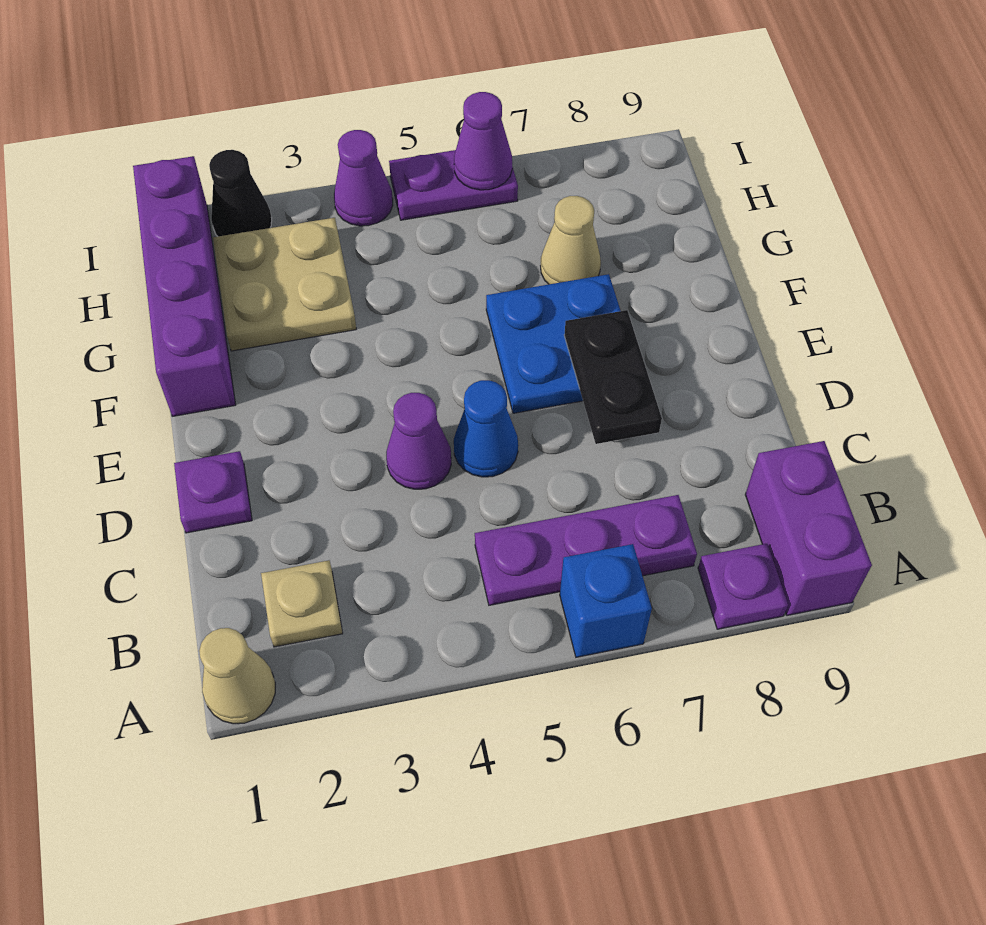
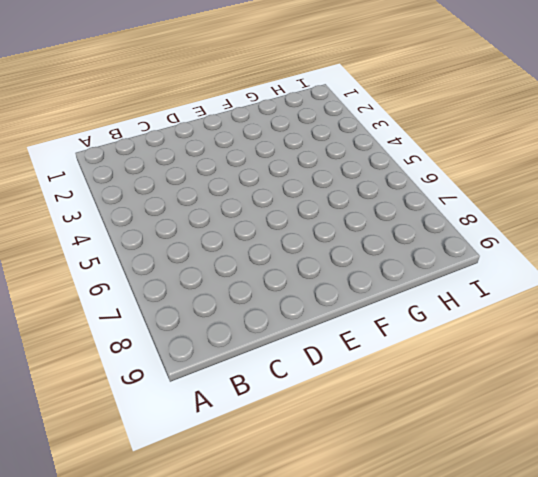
none -> tan cone A1 level 1
none -> blue brick A6 level 1
none -> purple plate A8 level 1

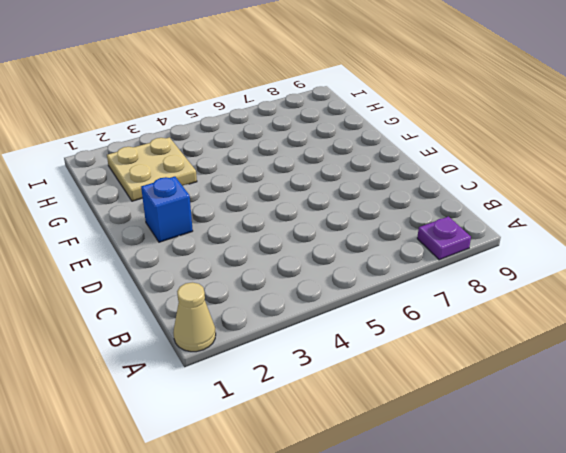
blue brick E2 level 1 -> blue brick A6 level 1
none -> purple brick A9:B9 level 1
none -> tan plate B2 level 1
none -> purple plate B5:B7 level 1

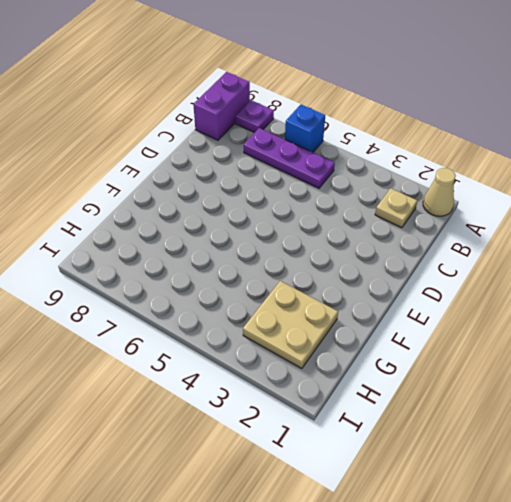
none -> purple plate D1 level 1
none -> purple cone D4 level 1
none -> blue cone D5 level 1

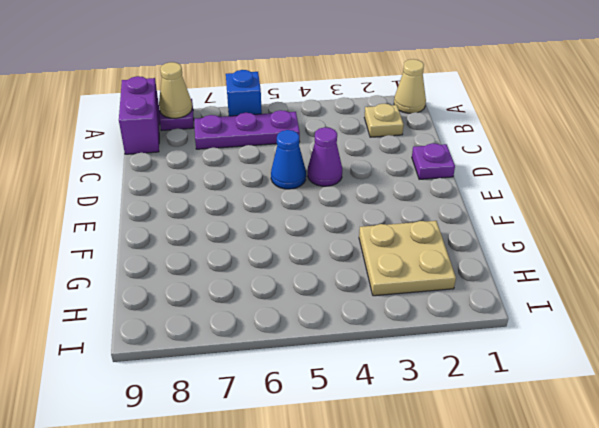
tan cone A8 level 2 -> tan cone G7 level 1
none -> blue plate E6:F7 level 1
none -> purple brick F1:I1 level 1
none -> black cone I2 level 1

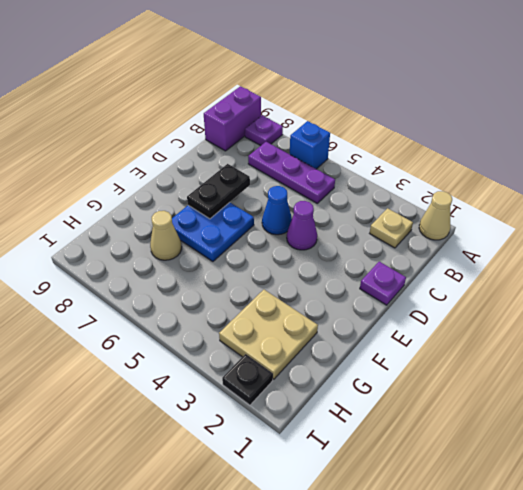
black plate I2 level 1 -> black cone I2 level 1
none -> purple brick F1:I1 level 1
none -> purple cone I4 level 1
none -> purple plate I5:I6 level 1

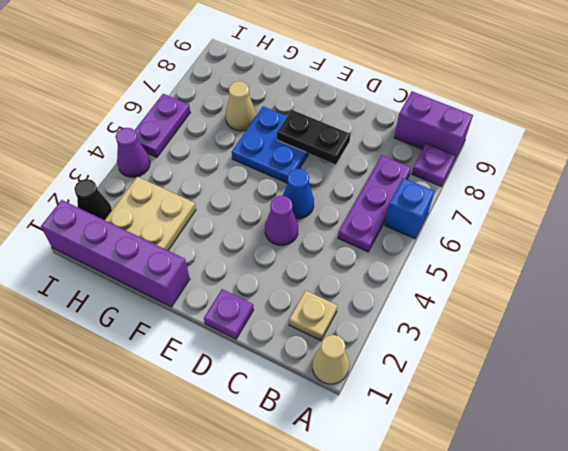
none -> purple cone I6 level 2

